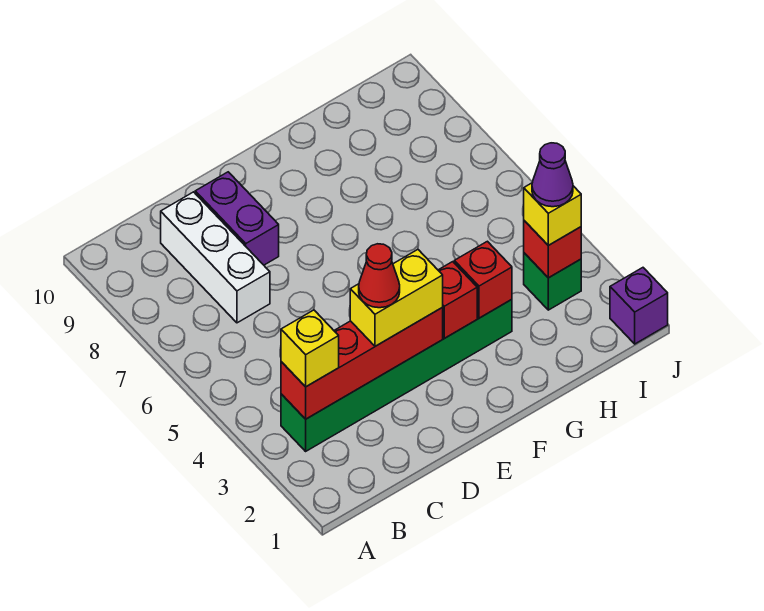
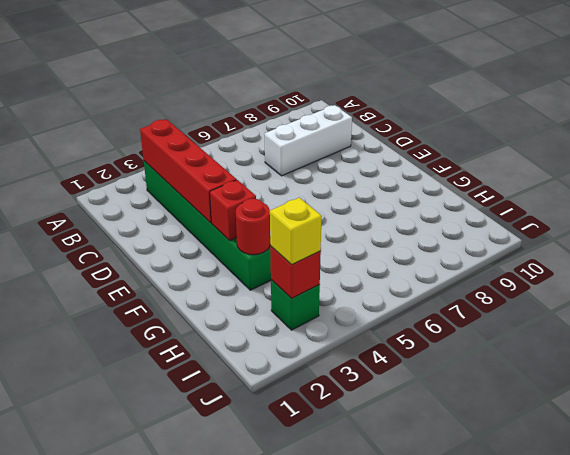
red round brick G3 level 2 -> red brick G3 level 2
none -> purple brick D8:D9 level 1
none -> purple brick J1 level 1
none -> yellow brick B3 level 3

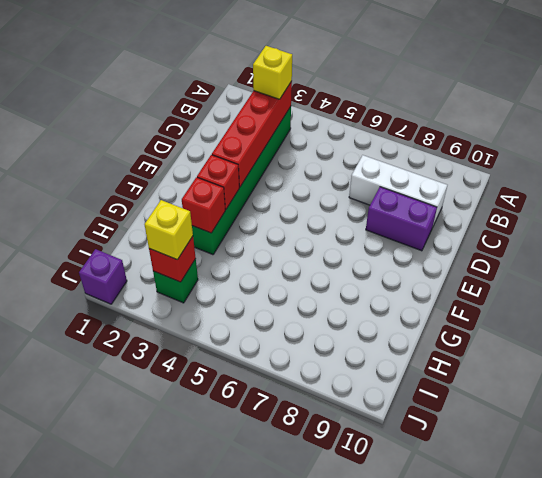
none -> yellow brick D3:E3 level 3
none -> red cone D3 level 4
none -> purple cone I3 level 4

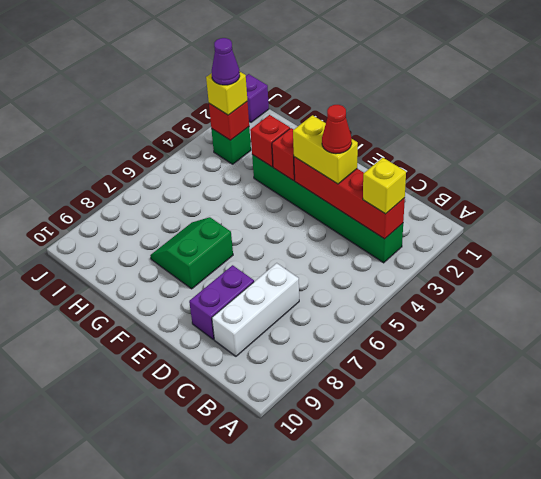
green slope F7:G8 level 1 top F -> none

